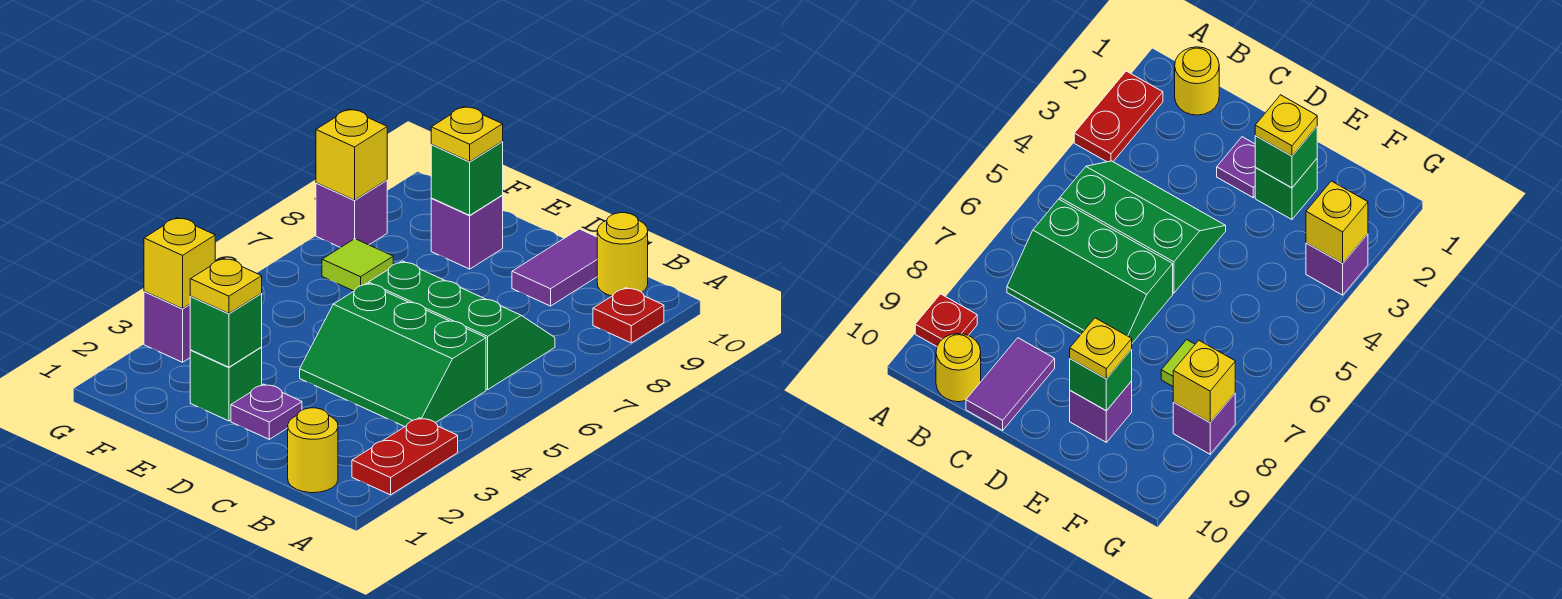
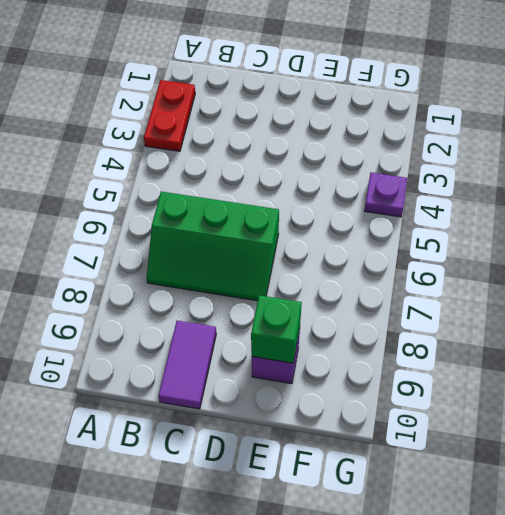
purple plate G4 level 1 -> purple plate D2 level 1
none -> red plate A9 level 1
none -> yellow round brick B1 level 1
none -> green slope B4:D5 level 1 top 5

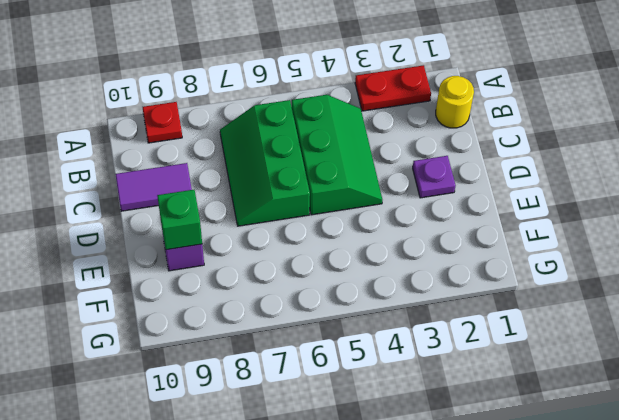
none -> yellow round brick B10 level 1
none -> green brick E2 level 1
none -> lime tile F7 level 1

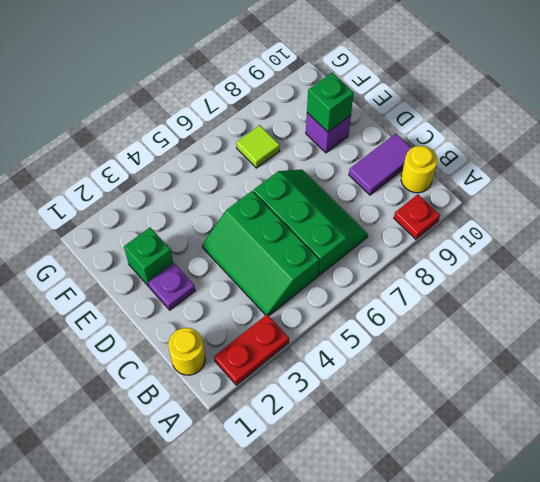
none -> purple brick G3 level 1
none -> purple brick G8 level 1
none -> green brick E2 level 2

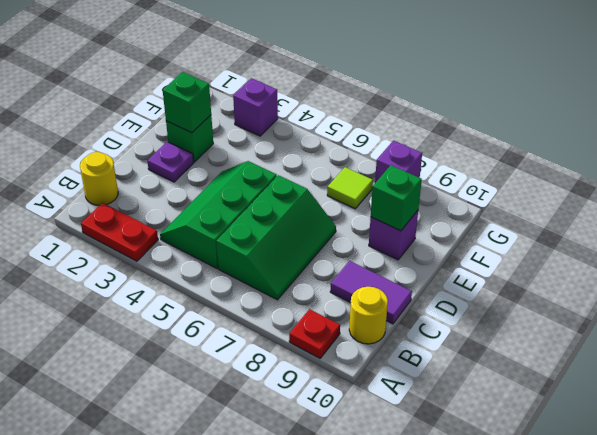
none -> yellow brick G3 level 2
none -> yellow brick G8 level 2
none -> yellow plate E2 level 3

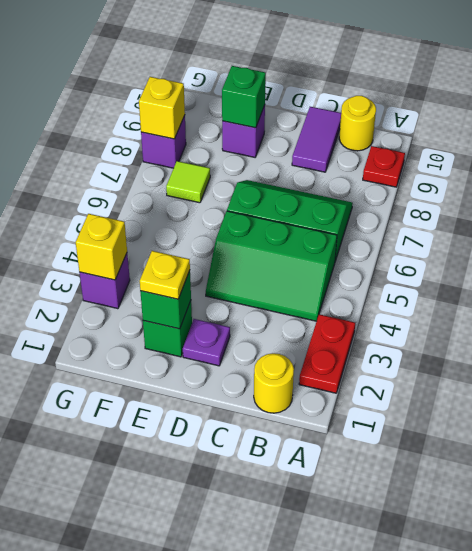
none -> yellow plate E9 level 3

